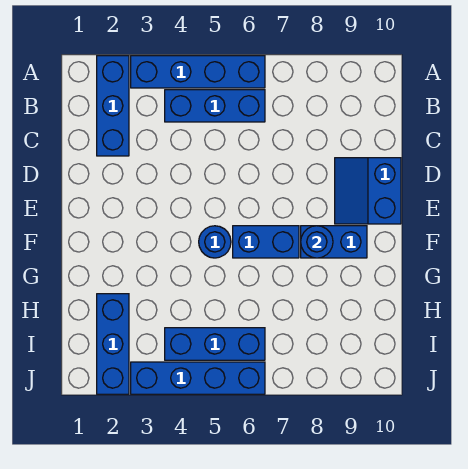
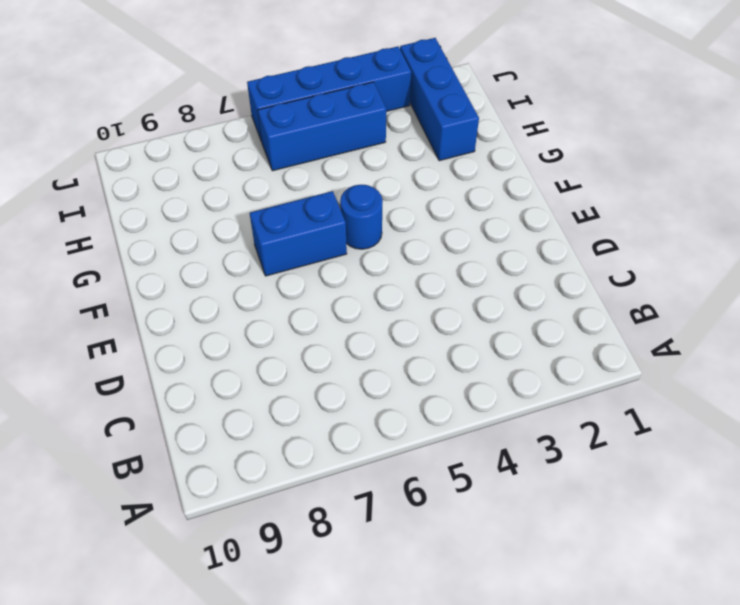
none -> blue brick A2:C2 level 1
none -> blue brick A3:A6 level 1

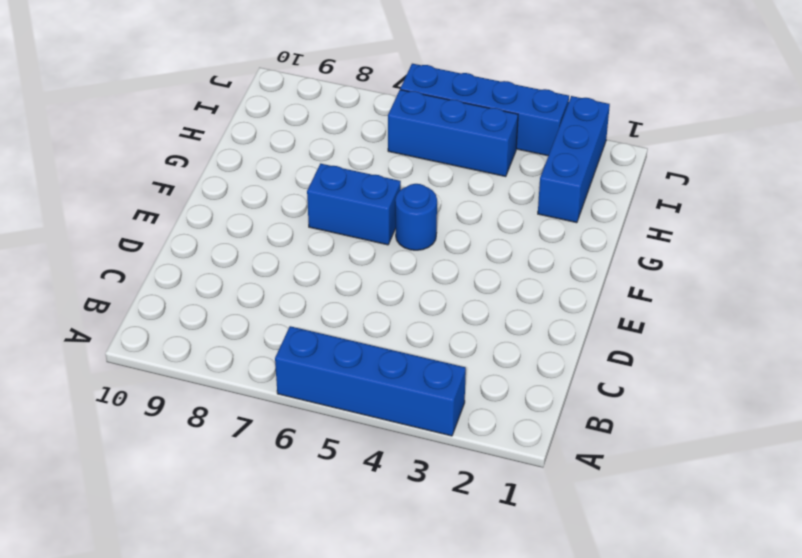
none -> blue brick A2:C2 level 1
none -> blue brick B4:B6 level 1

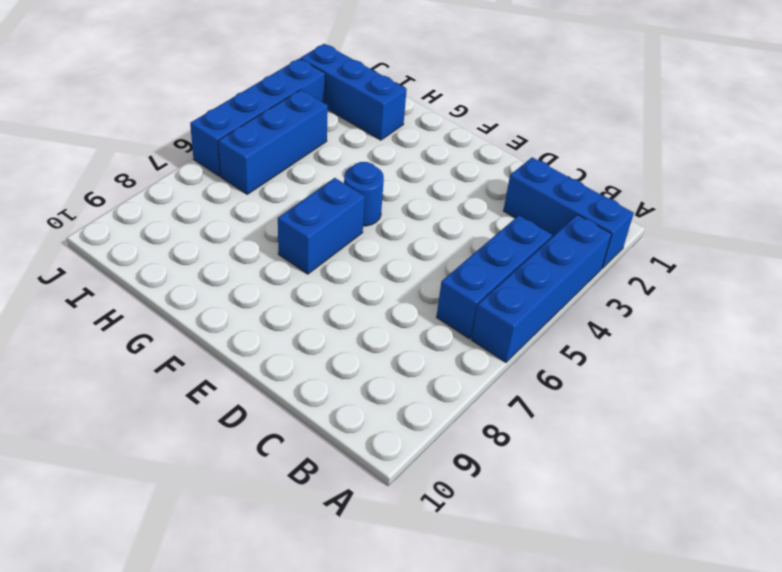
none -> blue slope D9:E10 level 1 top 10
none -> blue brick F8:F9 level 1

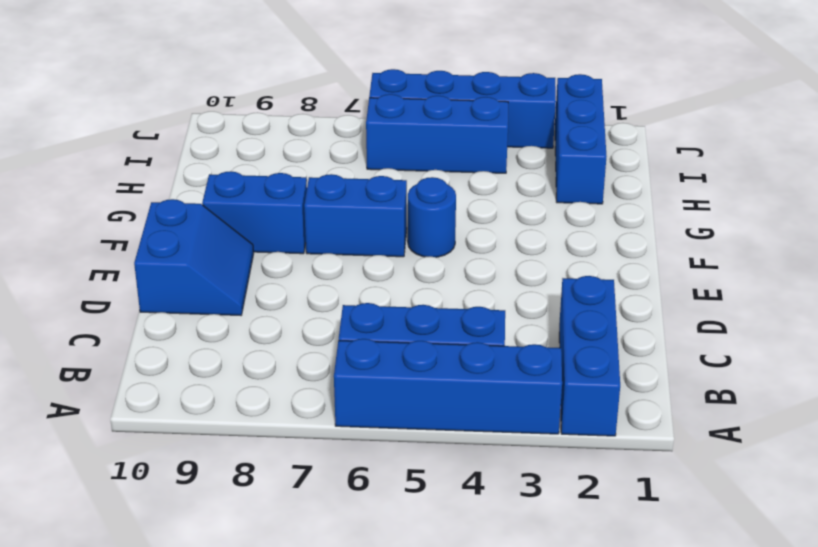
none -> blue round brick F8 level 2

